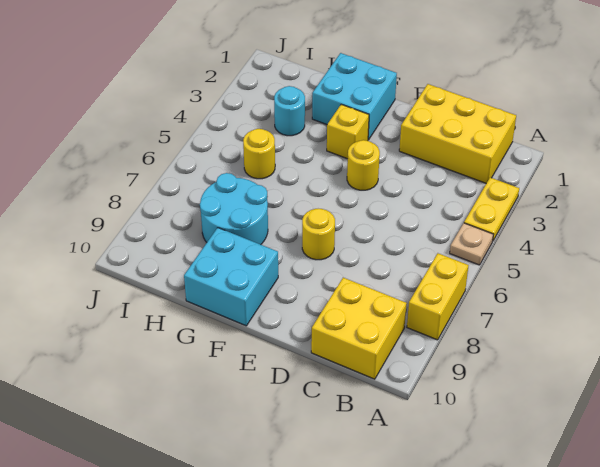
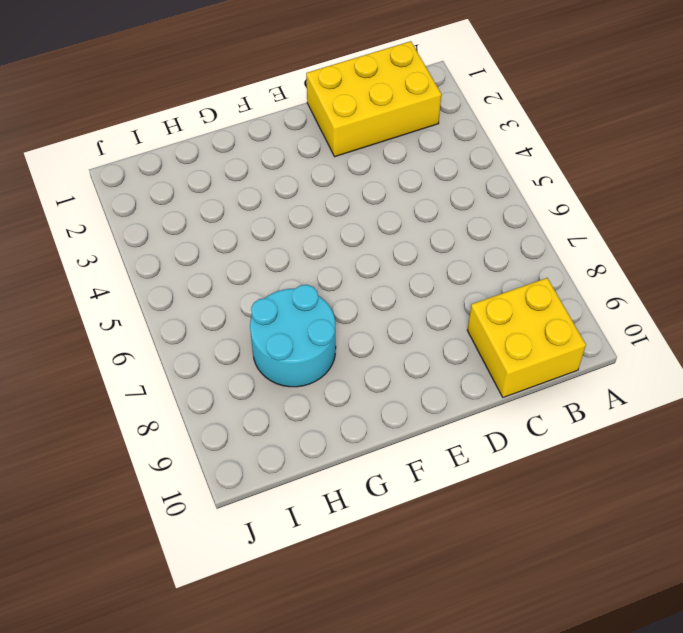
none -> yellow plate A3:A4 level 1
none -> tan plate A5 level 1
none -> yellow brick A7:A8 level 1

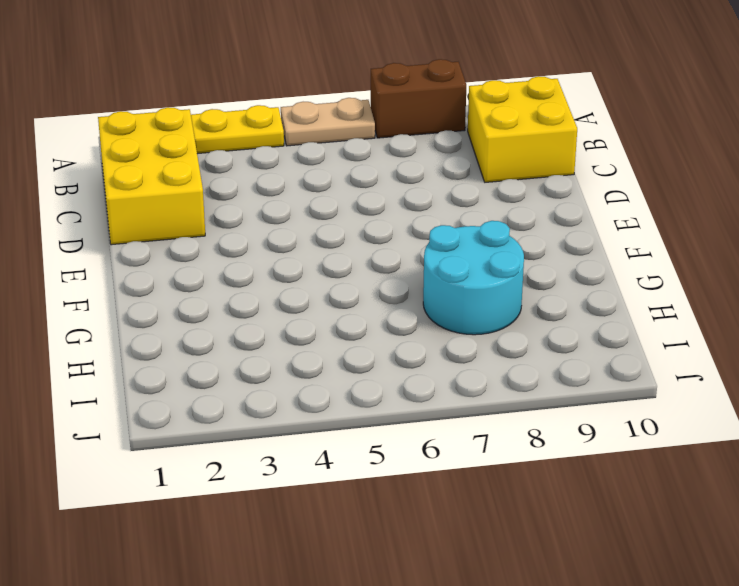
tan plate A5:A6 level 1 -> tan plate A5 level 1
brown brick A7:A8 level 1 -> yellow brick A7:A8 level 1
none -> yellow round brick E4 level 1
none -> yellow round brick E7 level 1
none -> cyan brick F1:G2 level 1

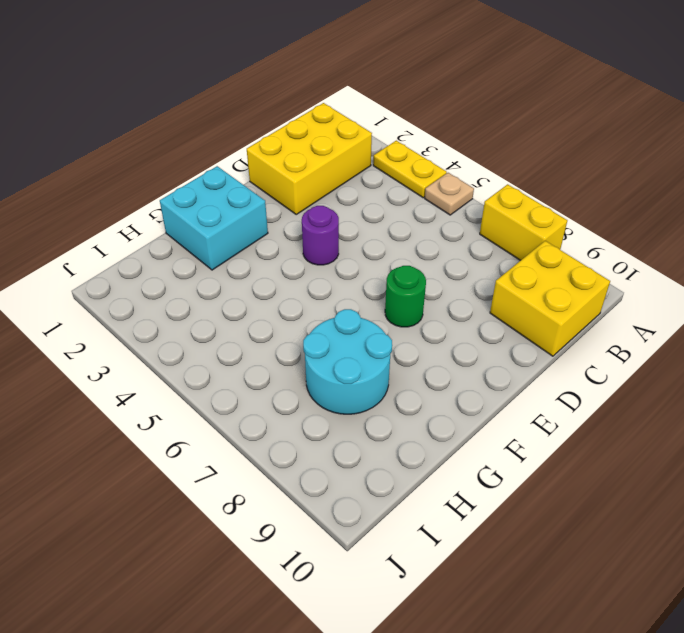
purple round brick E4 level 1 -> yellow round brick E4 level 1
green round brick E7 level 1 -> yellow round brick E7 level 1
none -> yellow brick F3 level 1
none -> cyan brick F9:G10 level 1
none -> cyan round brick H3 level 1

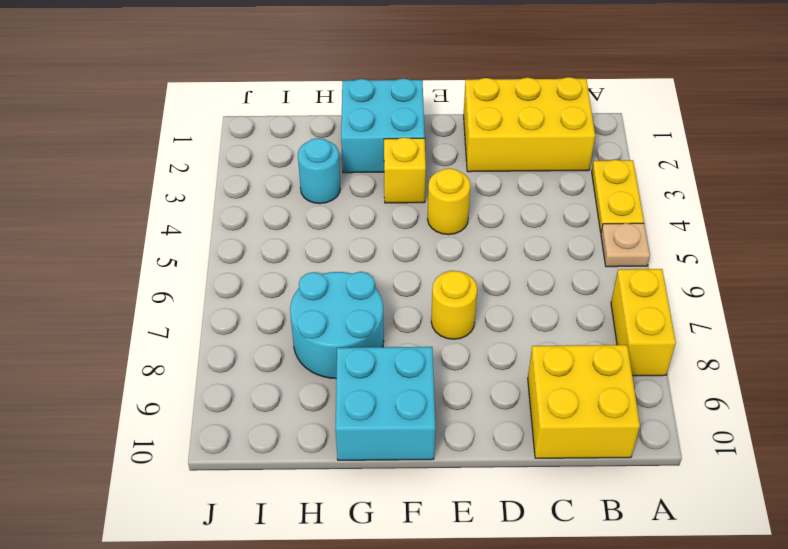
none -> yellow round brick H5 level 1

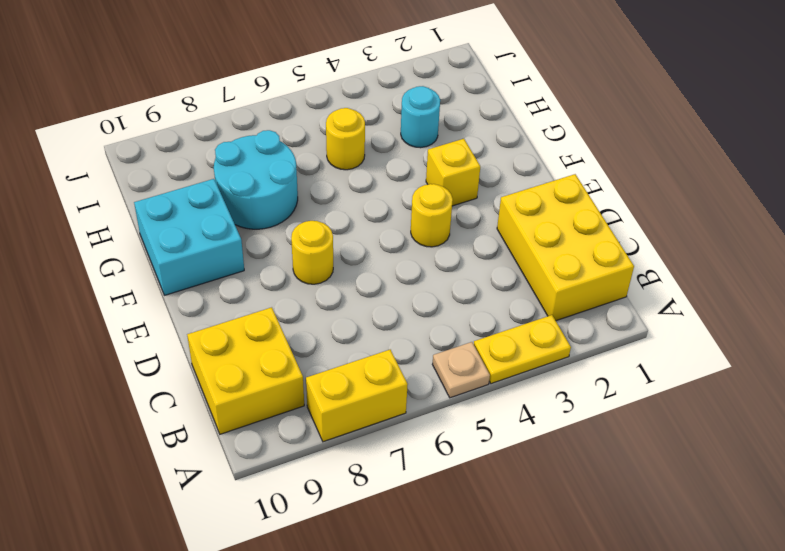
none -> cyan brick F1:G2 level 1

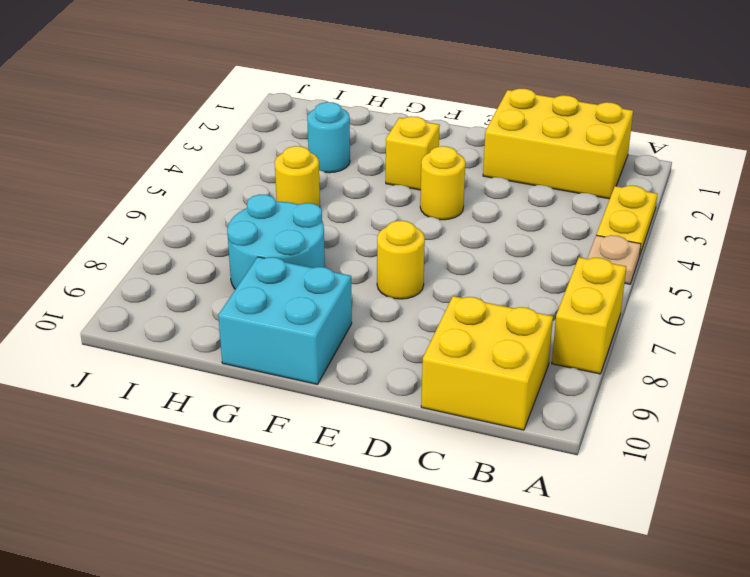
none -> cyan brick F1:G2 level 1

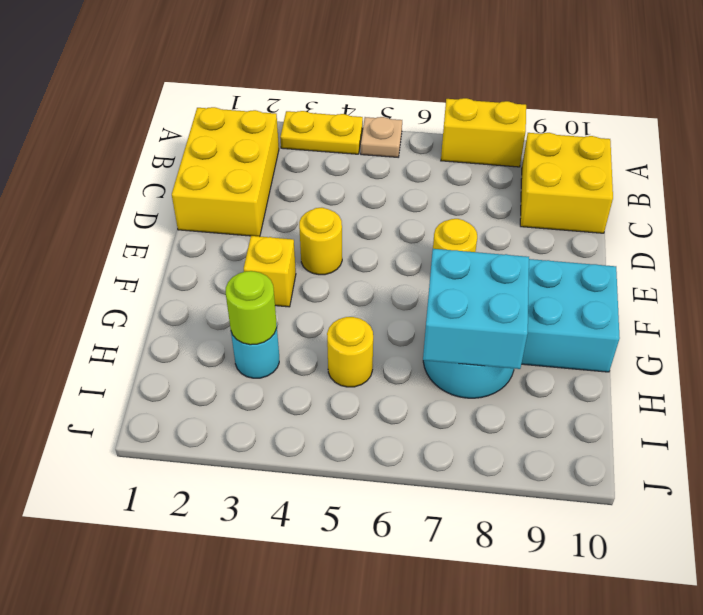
cyan brick G7:H8 level 2 -> cyan brick F1:G2 level 1
lime round brick H3 level 2 -> none

